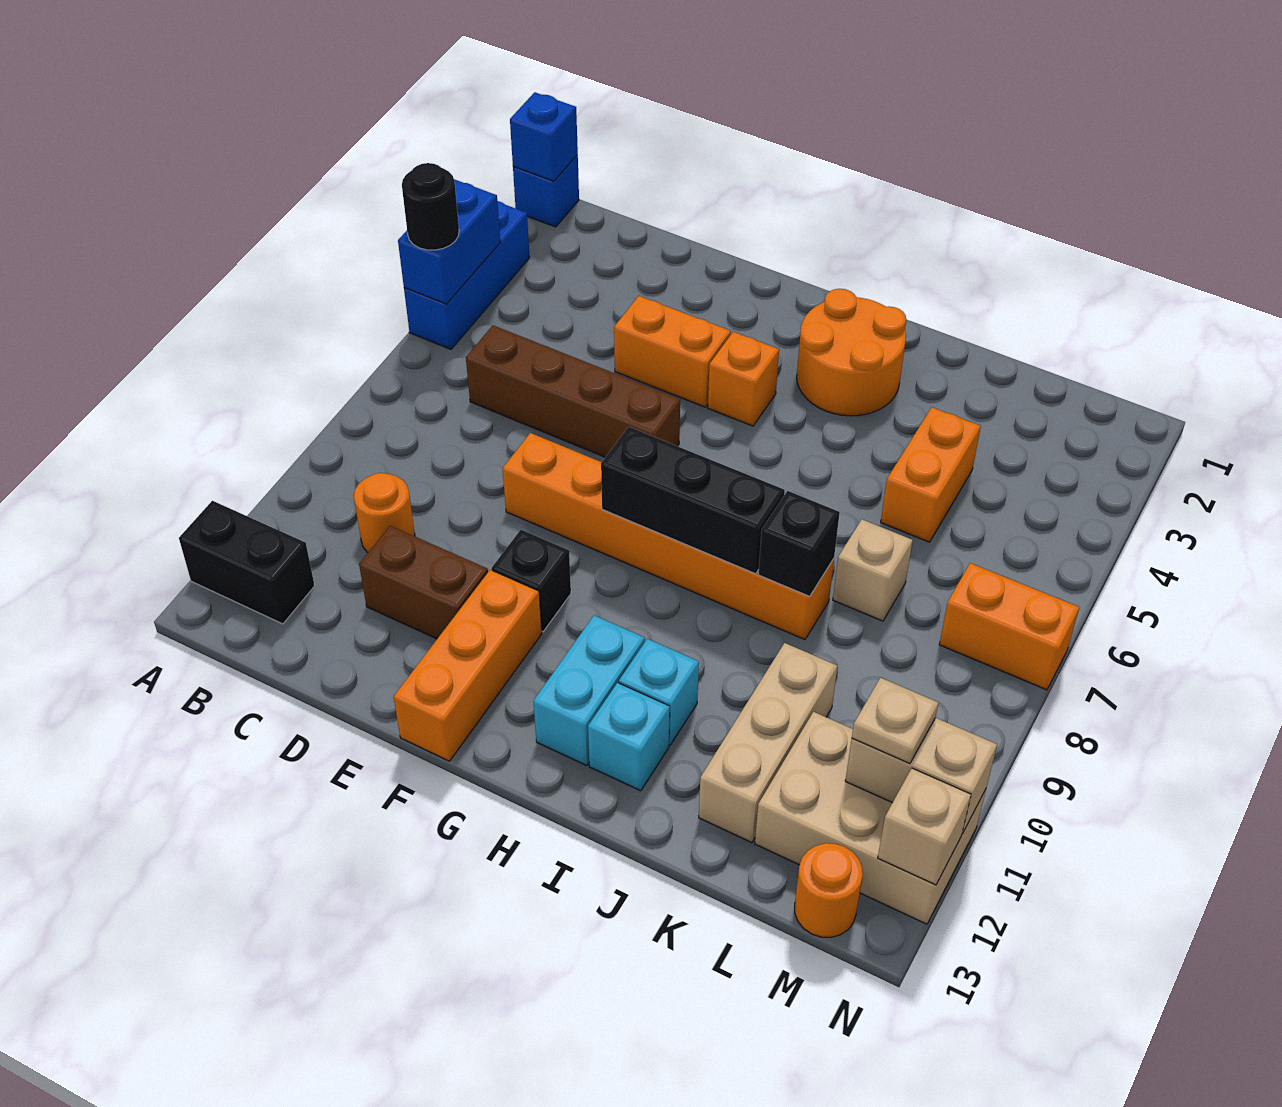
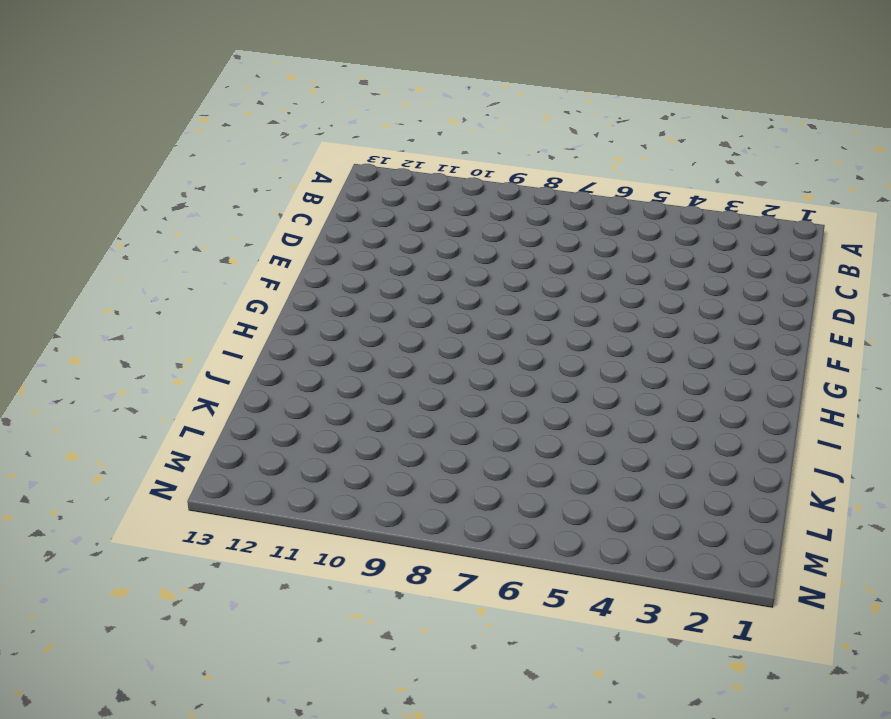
none -> blue brick A1 level 1
none -> blue brick A3:A5 level 1
none -> black brick A12:B12 level 1

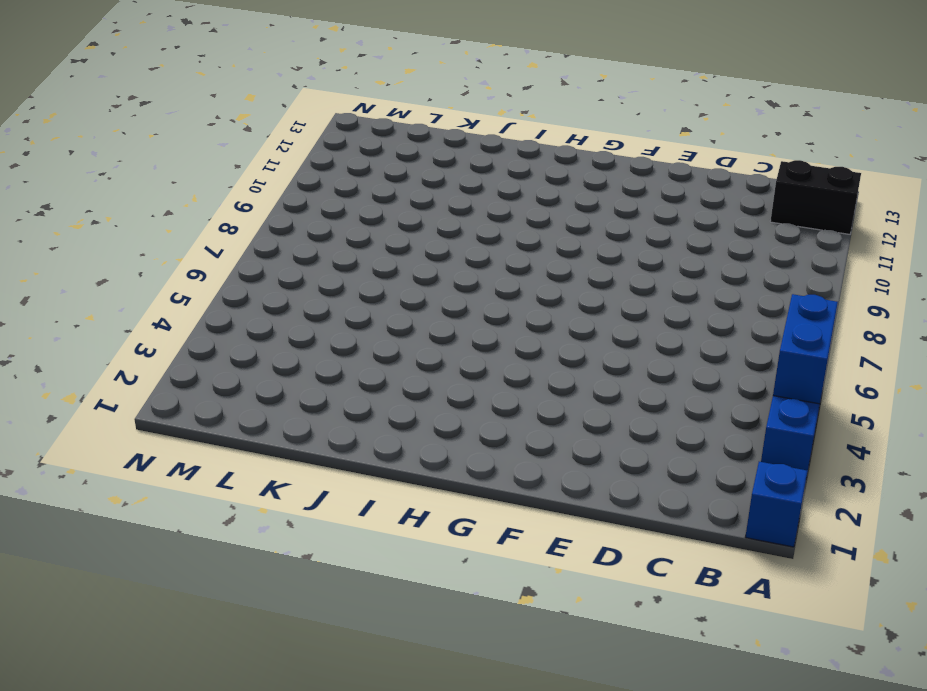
none -> brown brick C6:F6 level 1
none -> orange round brick C10 level 1
none -> brown brick D11:E11 level 1

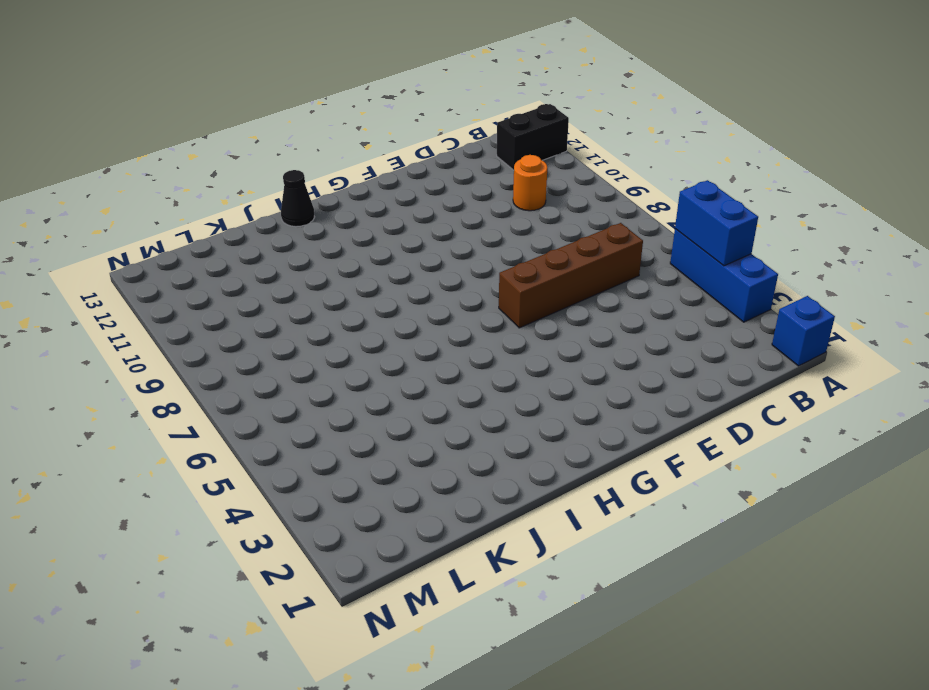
black cone I13 level 1 -> none
none -> brown brick D11:E11 level 1
none -> orange brick E4:F4 level 1
none -> orange brick E8:J8 level 1

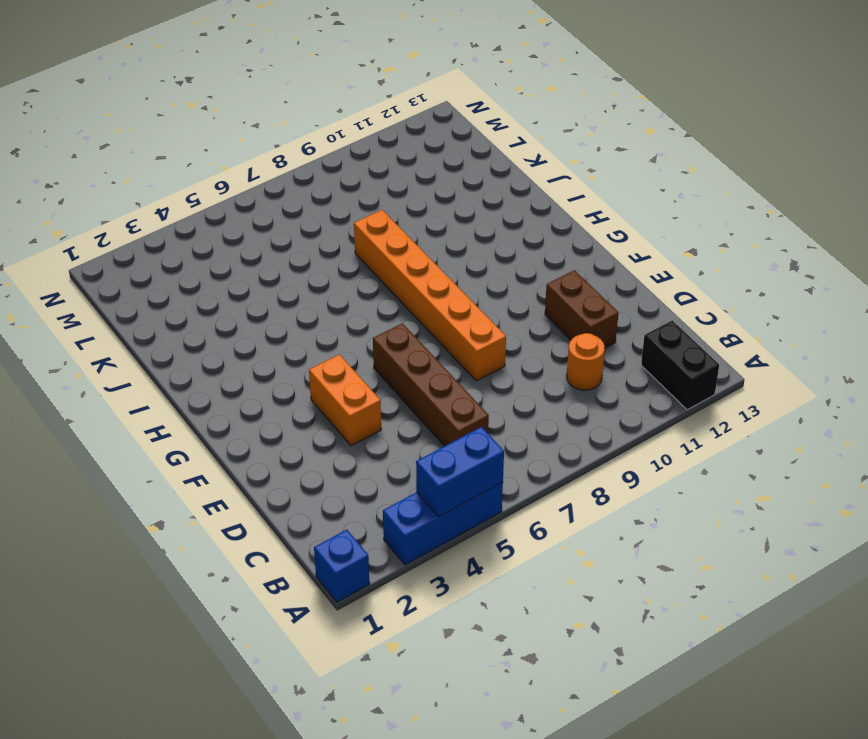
none -> black brick F10 level 1
none -> orange brick F11:F13 level 1
none -> orange brick G4 level 1

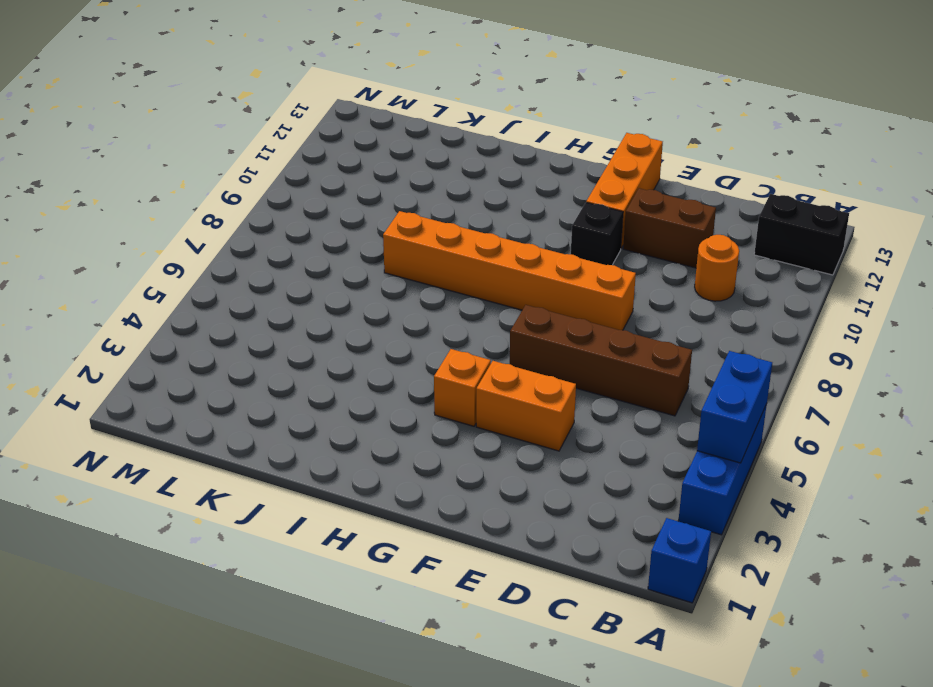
none -> orange round brick H2:I3 level 1
none -> cyan brick H11:H12 level 1
none -> cyan brick I11 level 1

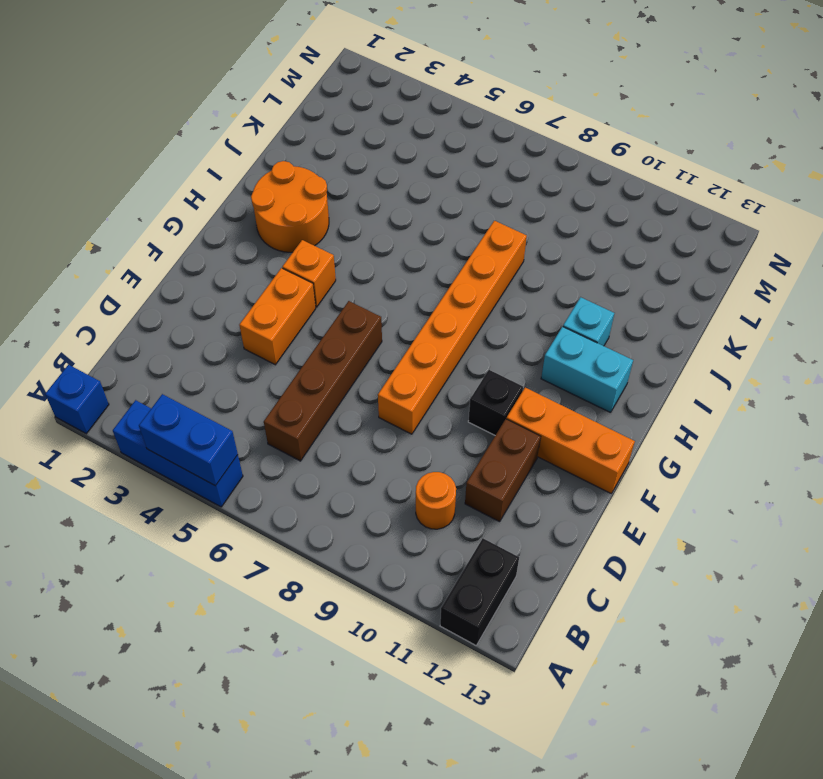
none -> cyan brick I12 level 1
none -> orange brick K4:K5 level 1
none -> tan brick K7 level 1

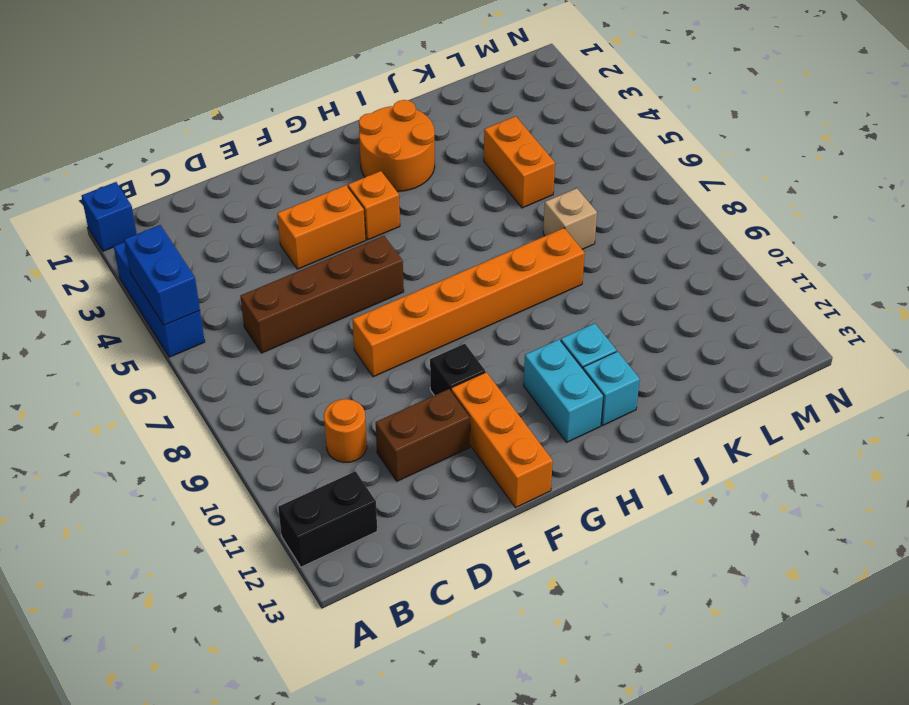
none -> tan brick K10:K12 level 1
none -> tan brick L11:N12 level 1
none -> orange brick M7:N7 level 1

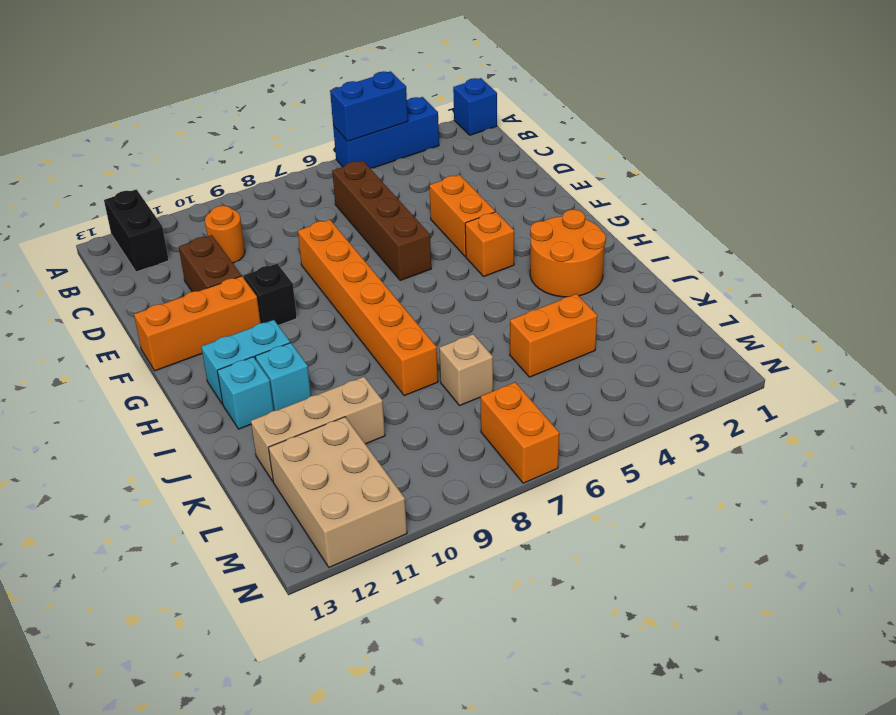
none -> orange round brick M13 level 1
none -> blue brick A1 level 2
none -> black brick G8:I8 level 2

